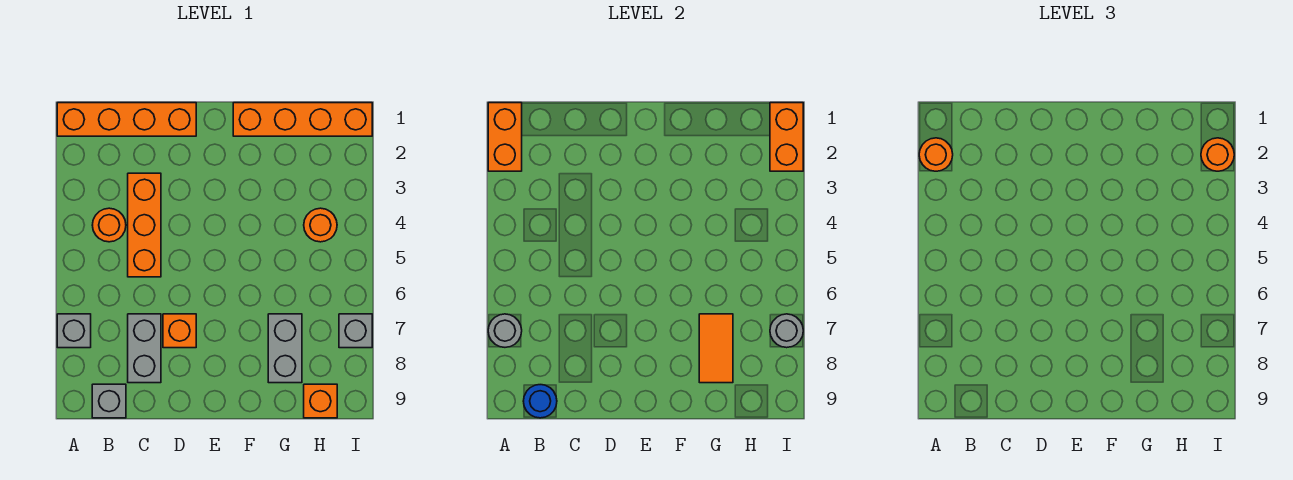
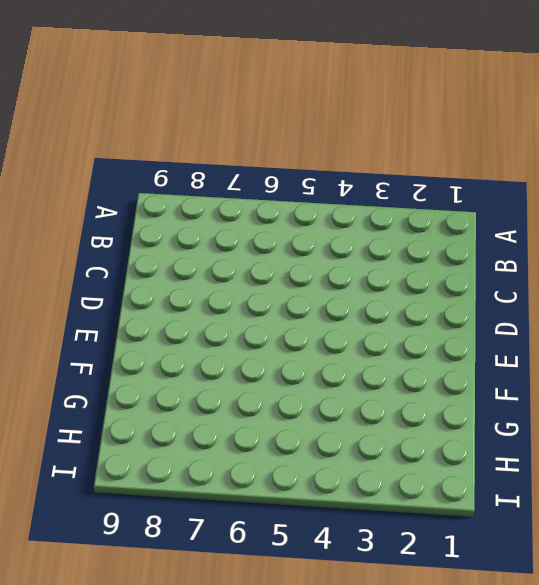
none -> orange brick A1:D1 level 1
none -> grey brick A7 level 1
none -> orange round brick B4 level 1

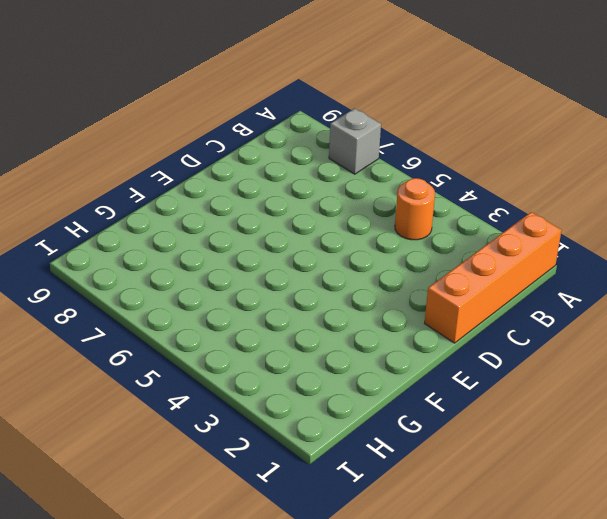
none -> grey brick B9 level 1
none -> orange brick C3:C5 level 1
none -> grey brick C7:C8 level 1

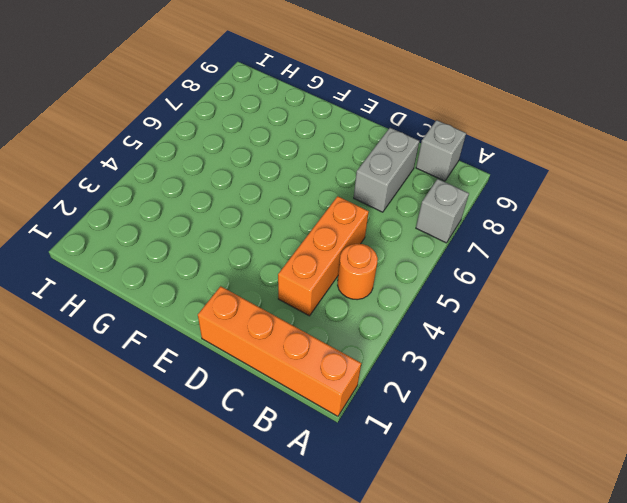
none -> orange brick D7 level 1
none -> orange brick F1:I1 level 1
none -> grey brick G7:G8 level 1

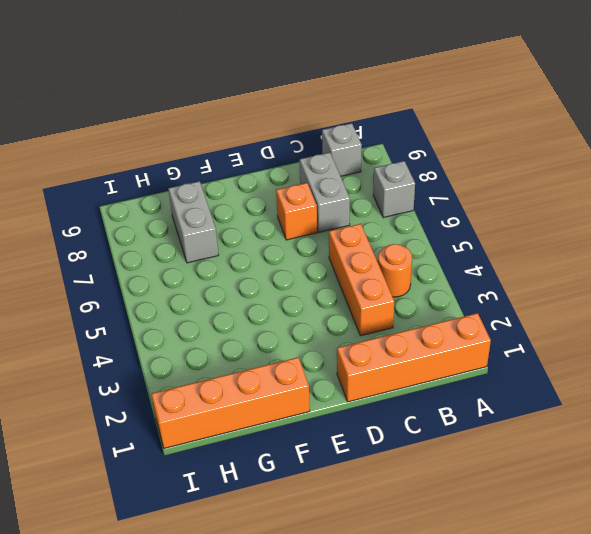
none -> orange round brick H4 level 1
none -> orange brick H9 level 1
none -> grey brick I7 level 1

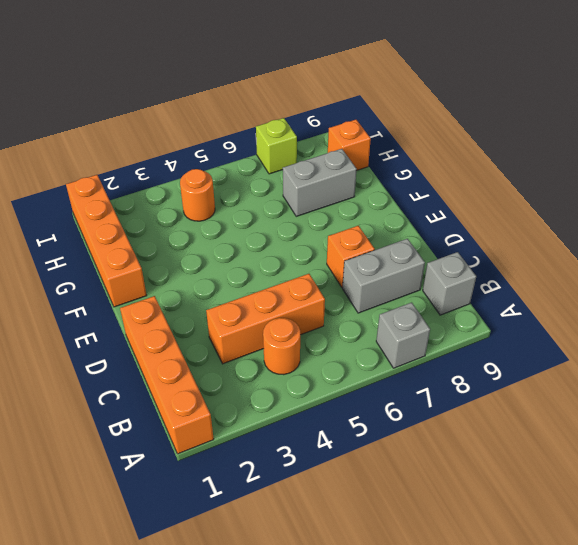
lime brick I7 level 1 -> grey brick I7 level 1
none -> orange brick A1:A2 level 2
none -> grey round brick A7 level 2
none -> blue round brick B9 level 2

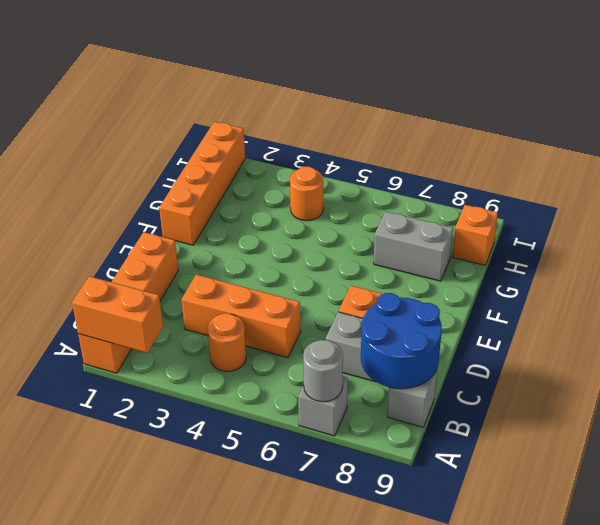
blue round brick B8:C9 level 2 -> blue round brick B9 level 2
none -> grey brick I7 level 1
none -> orange tile G7:G8 level 2
none -> orange brick I1:I2 level 2

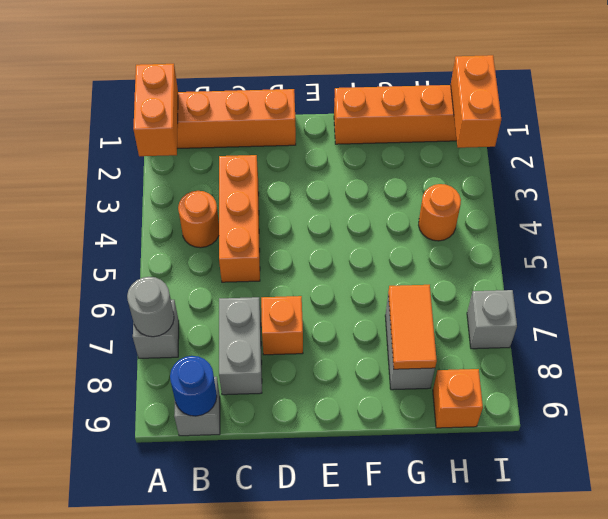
none -> grey round brick I7 level 2
none -> orange round brick A2 level 3
none -> orange round brick I2 level 3

